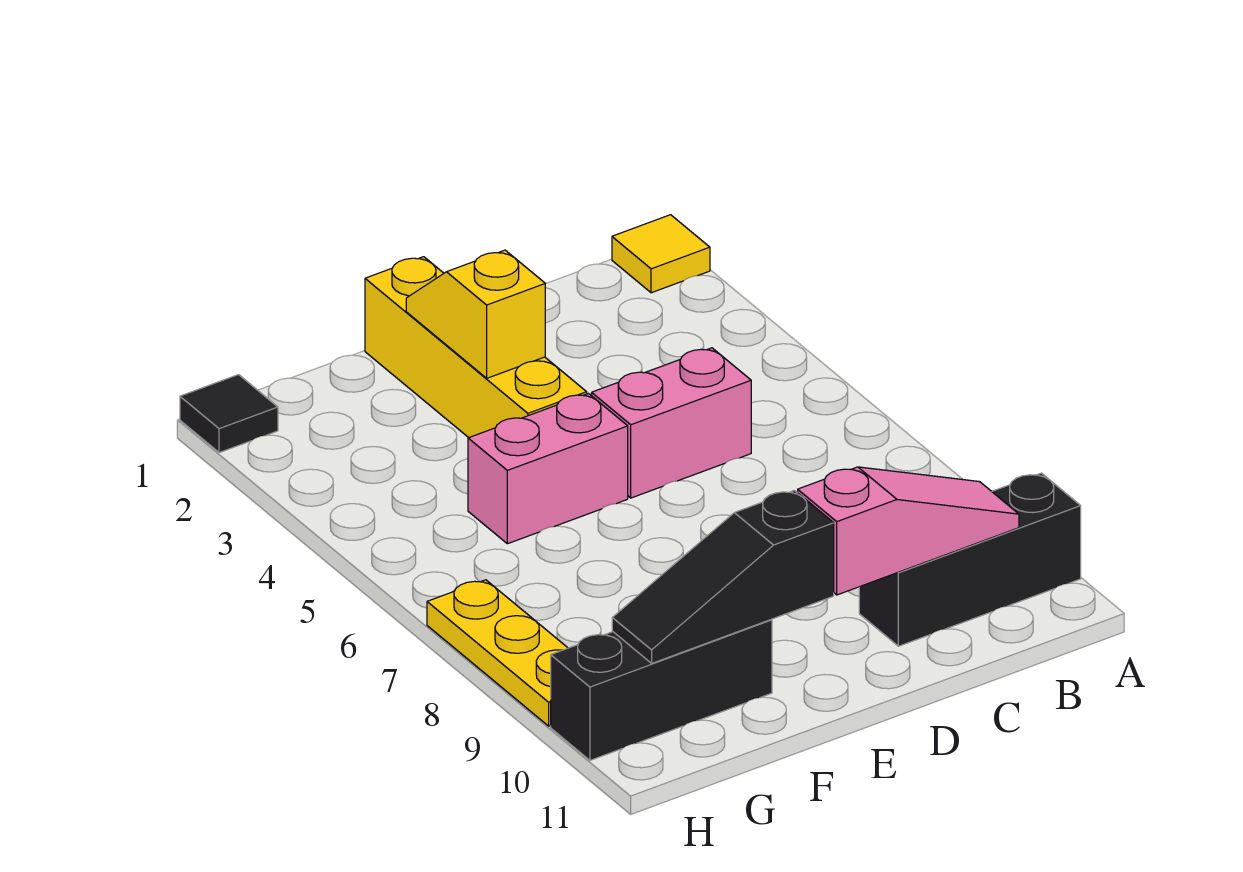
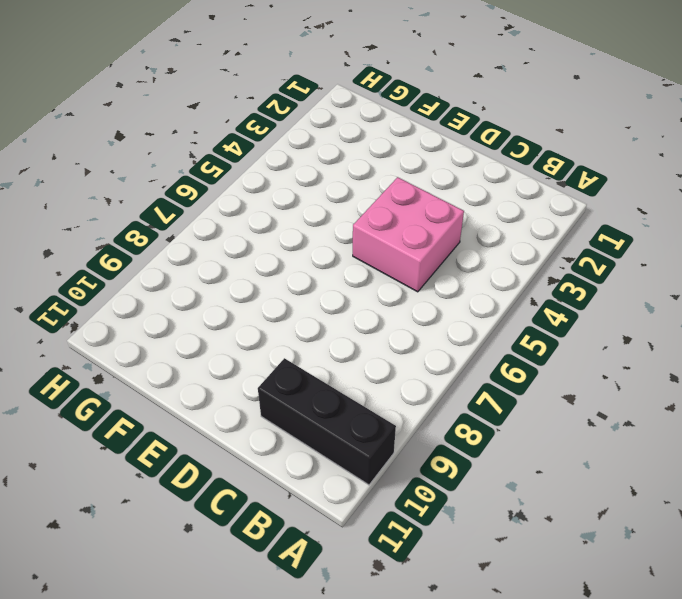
pink brick C4:D5 level 1 -> pink brick C5:D5 level 1
none -> yellow tile A1 level 1
none -> yellow brick E1:E4 level 1

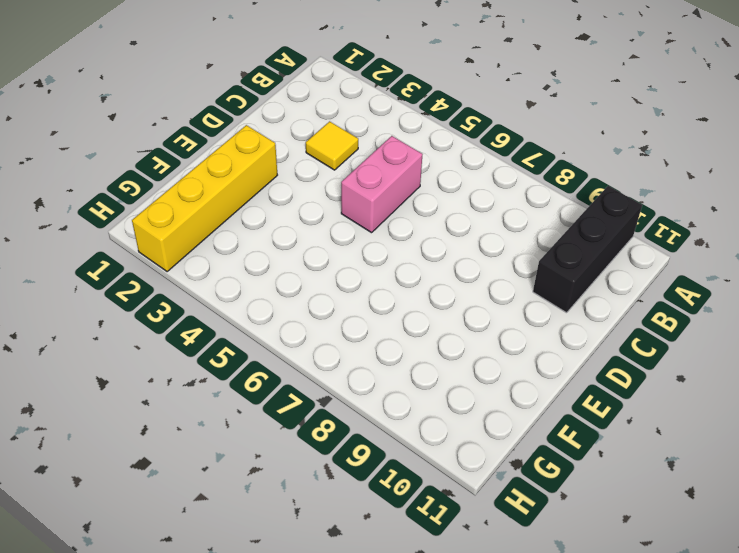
yellow tile C3 level 1 -> yellow tile A1 level 1
yellow brick E2:H2 level 1 -> yellow brick E1:E4 level 1
none -> pink brick E5:F5 level 1
none -> black brick F10:H10 level 1

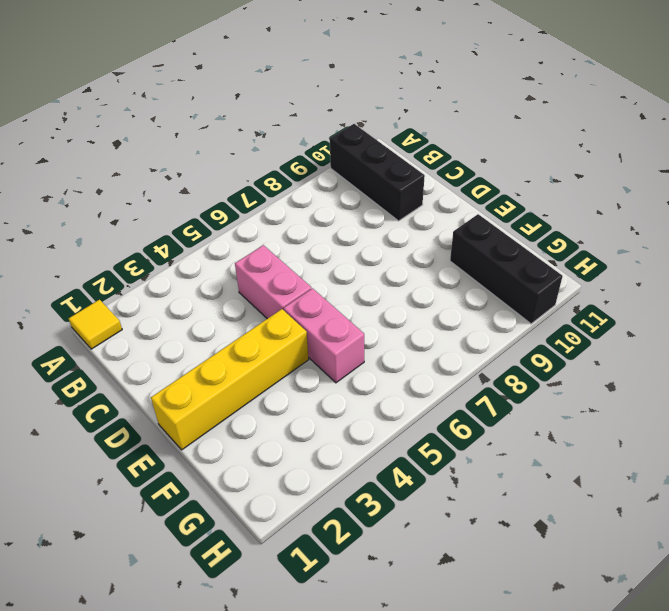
none -> black tile H1 level 1
none -> yellow plate H7:H9 level 1

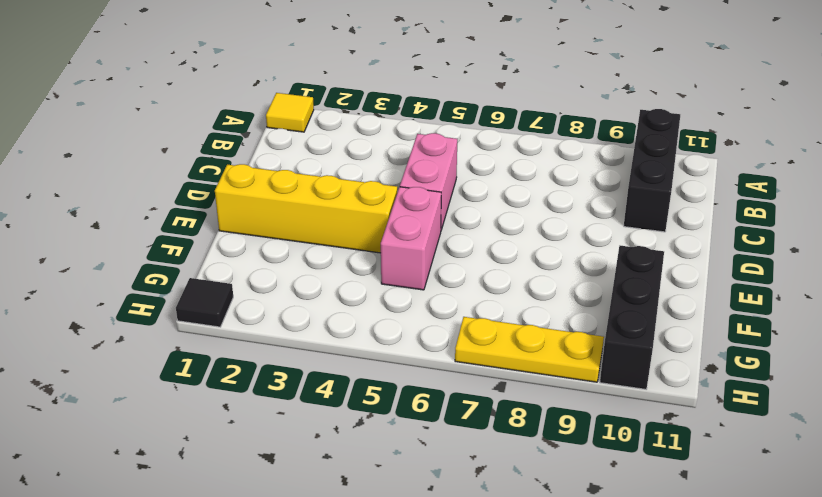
none -> pink slope B10:D10 level 2 top D
none -> yellow slope E2:E3 level 2 top 3

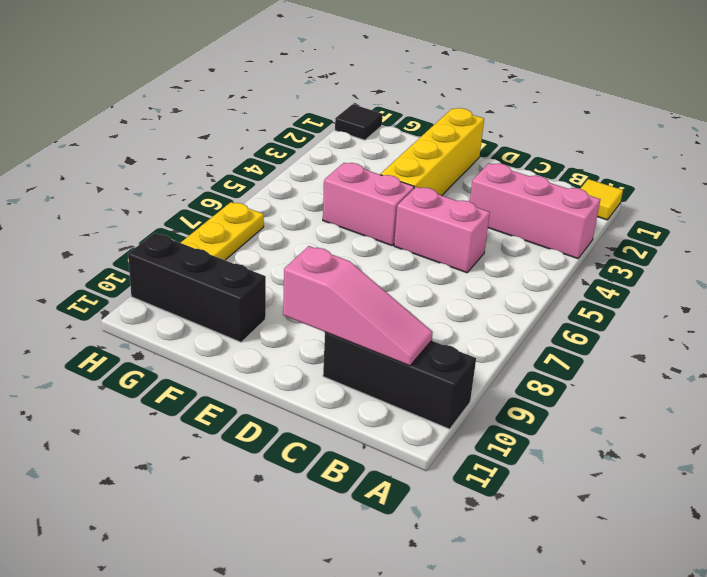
pink brick A3:C3 level 1 -> none
none -> yellow slope E2:E3 level 2 top 3
none -> black slope E10:G10 level 2 top E

